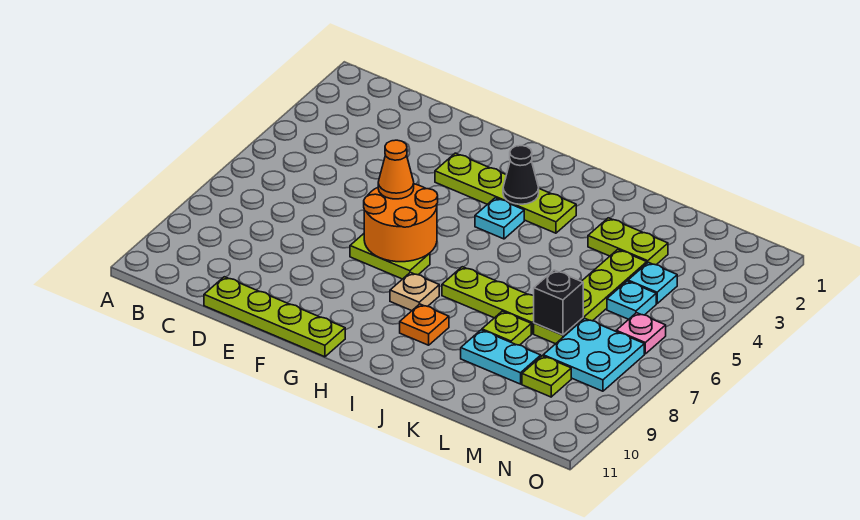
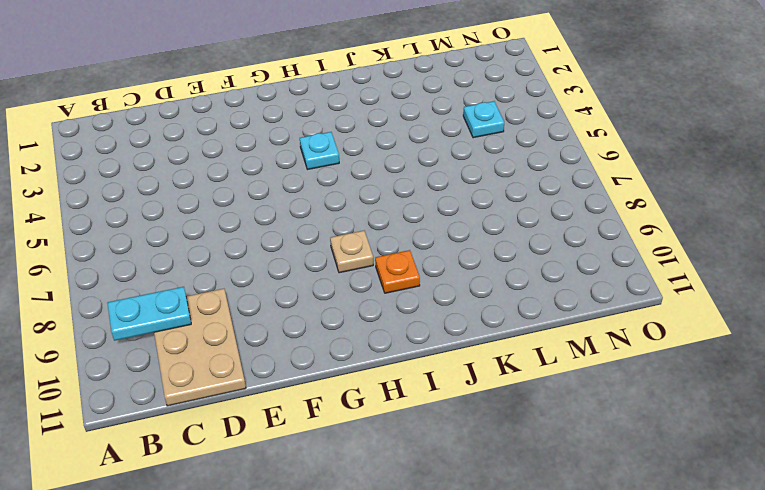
cyan plate B9:C9 level 2 -> cyan plate K9:L9 level 1
tan plate C9:D11 level 1 -> lime plate D11:G11 level 1
none -> lime plate F3:I3 level 1
none -> lime plate F7:G7 level 1
none -> lime plate I7:K7 level 1

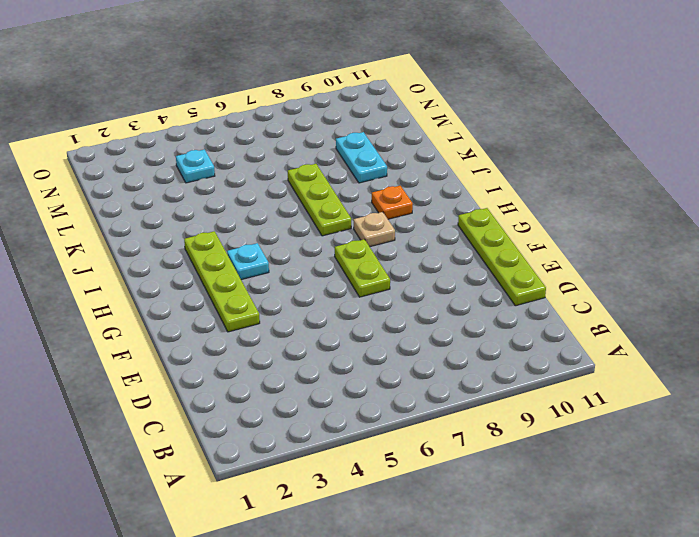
none -> lime plate K3:L3 level 1
none -> lime plate K8 level 1
none -> lime plate L4:L7 level 1

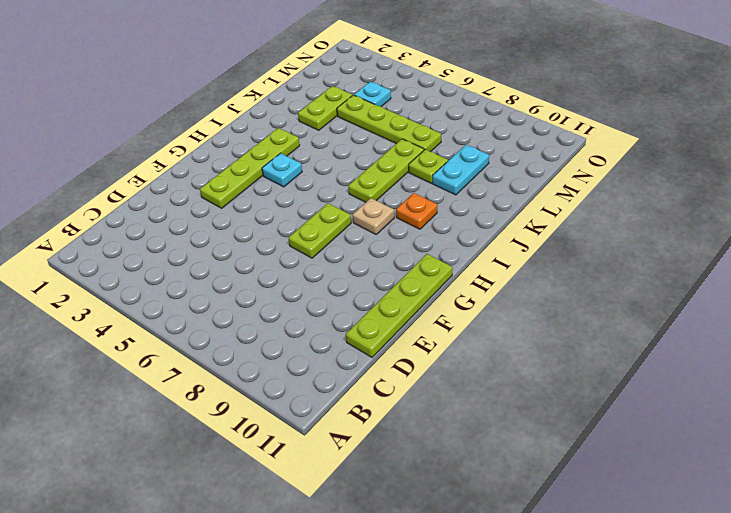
none -> cyan plate M5 level 1
none -> cyan plate M7:N8 level 1
none -> lime plate M9 level 1

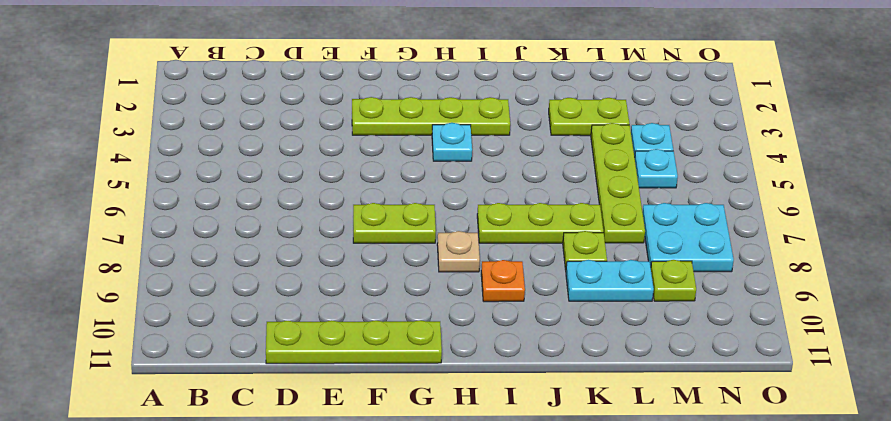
none -> pink plate N6 level 1
none -> orange round brick F6:G7 level 2
none -> black cone H3 level 2

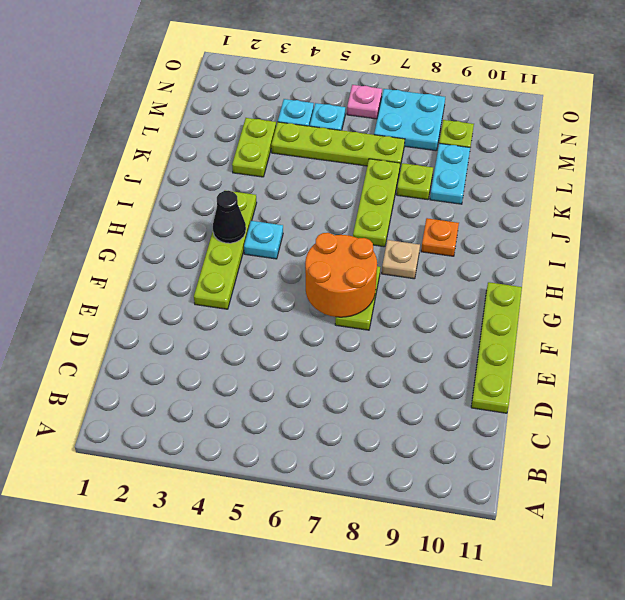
none -> black brick L7 level 2
none -> orange cone F6 level 3

